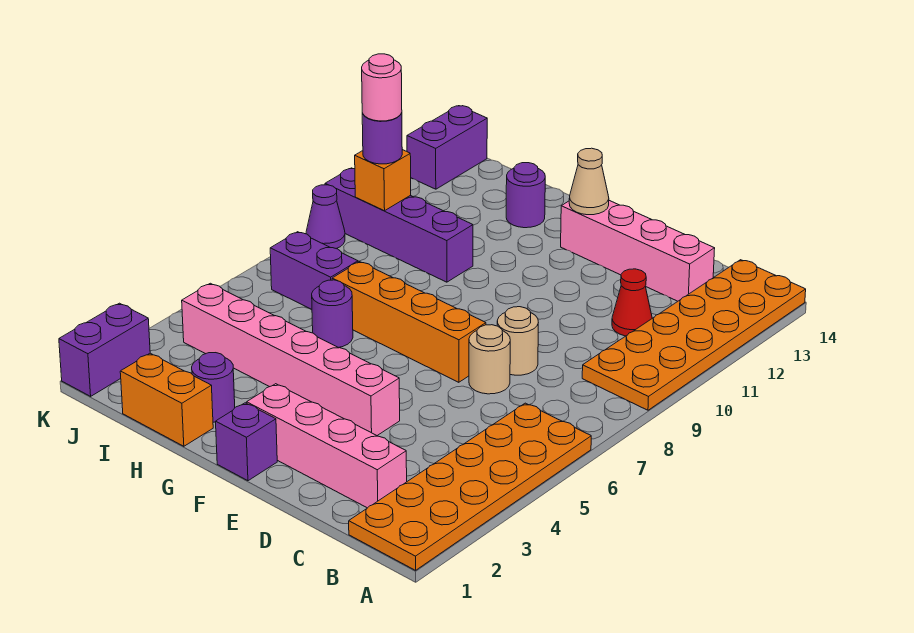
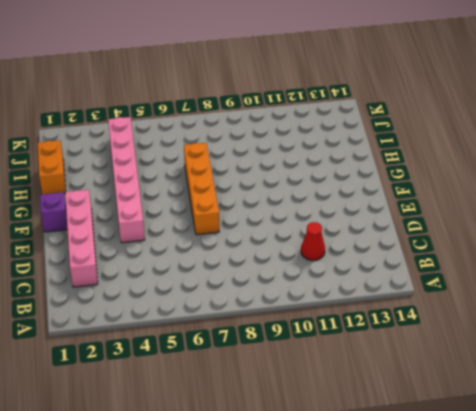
none -> orange plate A1:B6 level 1
none -> orange plate A9:B14 level 1
none -> pink brick C13:F13 level 1

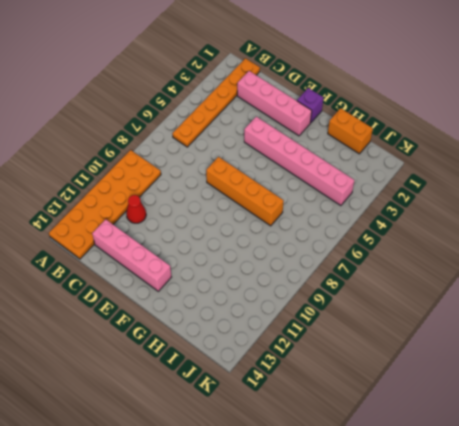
orange plate B1:B6 level 1 -> orange plate A1:B6 level 1
none -> tan round brick D7 level 1
none -> tan round brick D8 level 1
none -> purple round brick H2 level 1

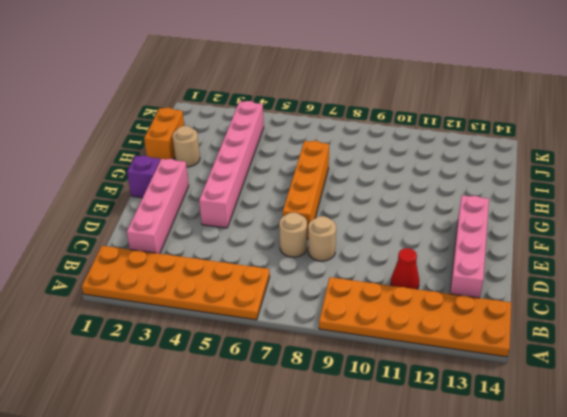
tan round brick H2 level 1 -> purple round brick H2 level 1
none -> purple round brick H6 level 1
none -> purple brick H10:K10 level 1
none -> purple round brick H13 level 1

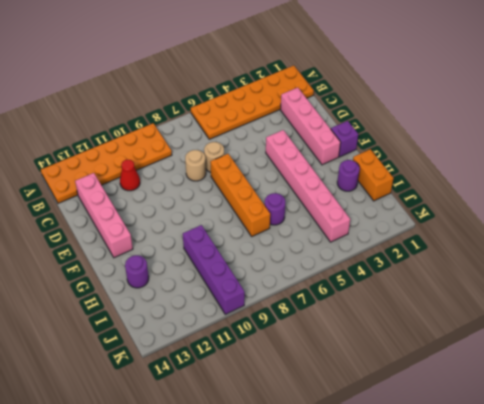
none -> purple brick I7:J7 level 1
none -> purple brick K1:K2 level 1
none -> purple cone K9 level 1

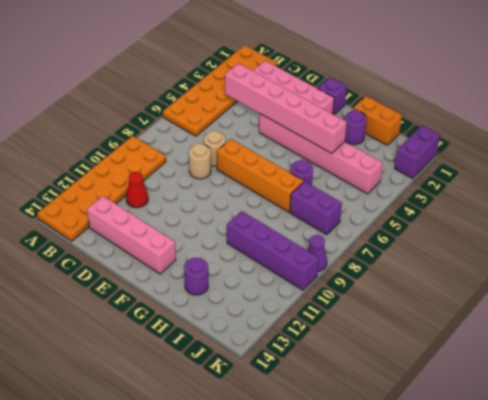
pink brick C4:H4 level 2 -> none
none -> purple brick K13:K14 level 1
none -> tan cone F13 level 2
none -> orange brick J10 level 2

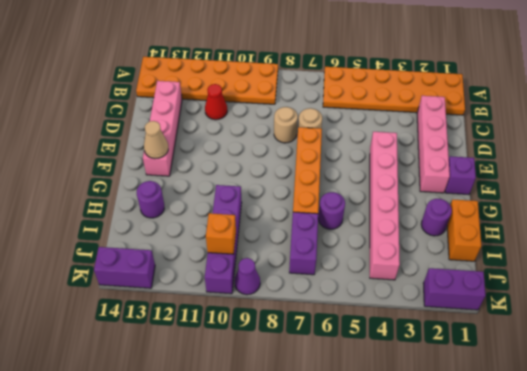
none -> purple round brick J10 level 3
none -> pink round brick J10 level 4

